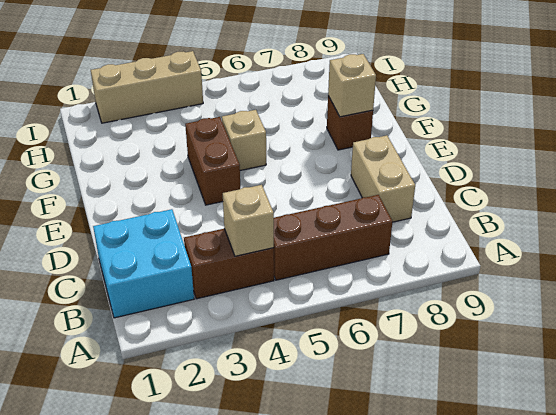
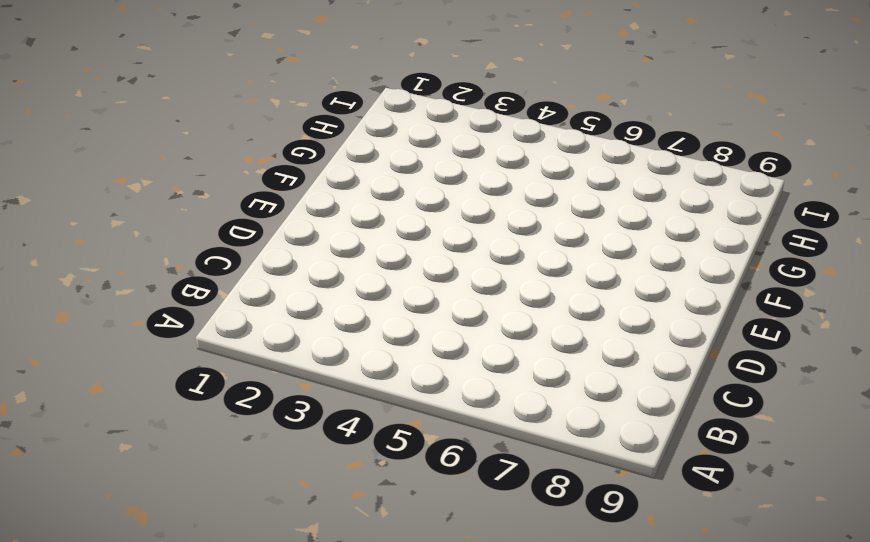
none -> cyan brick B1:C2 level 1
none -> brown brick B3:B4 level 1

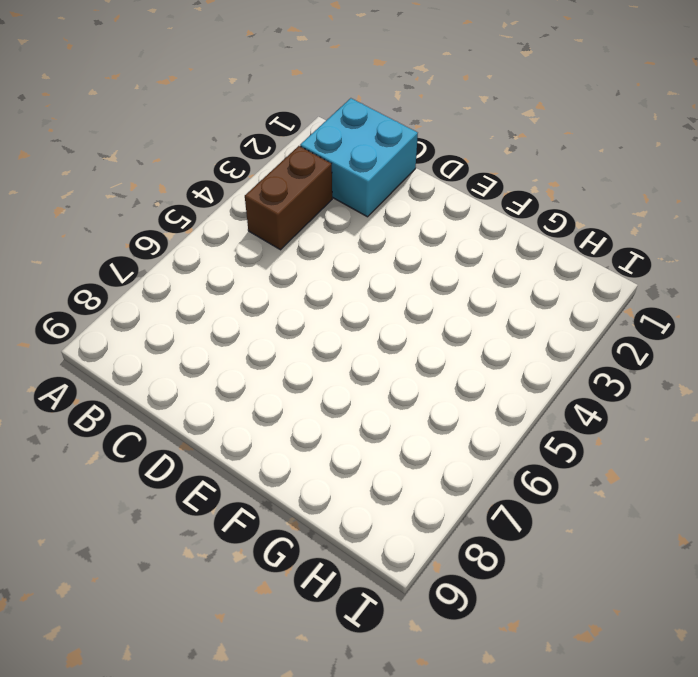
none -> brown brick B5:B7 level 1
none -> tan brick C8:D8 level 1

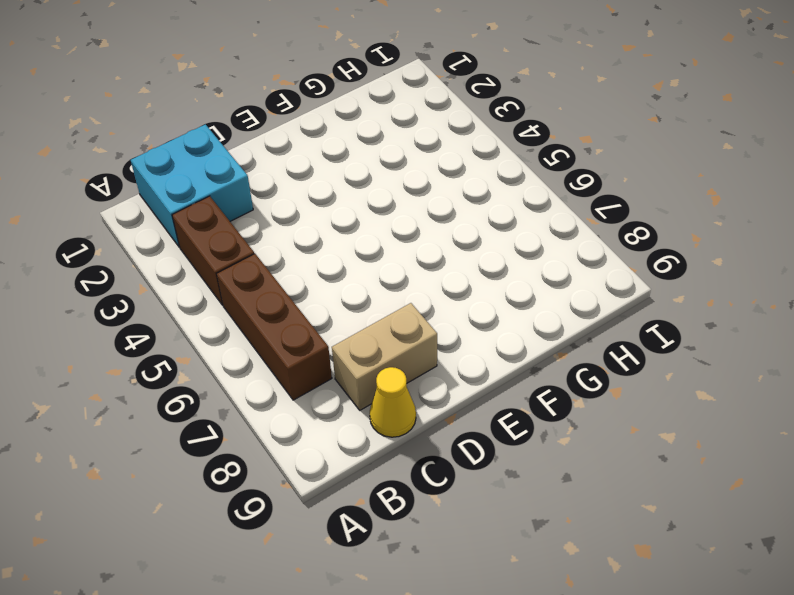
yellow cone C9 level 1 -> none
none -> brown brick E4:F4 level 1
none -> tan brick F5 level 1

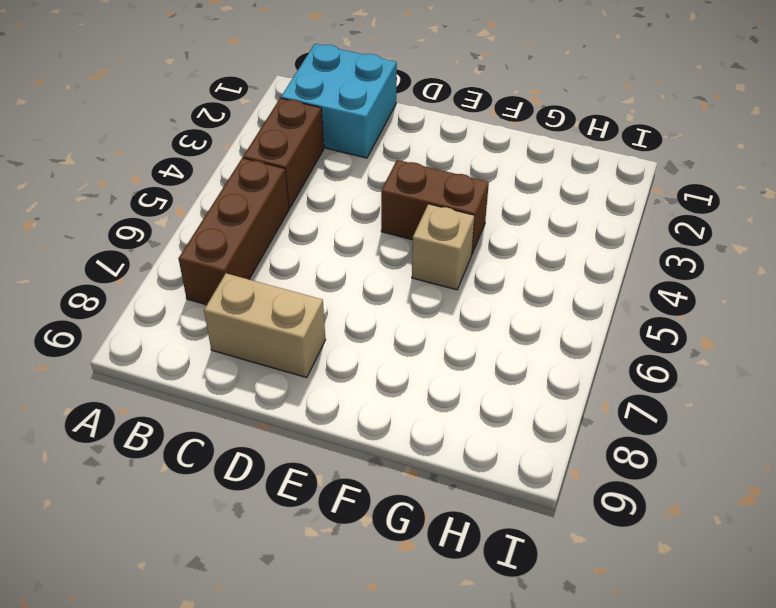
none -> brown brick F8 level 1
none -> tan brick I2:I4 level 1

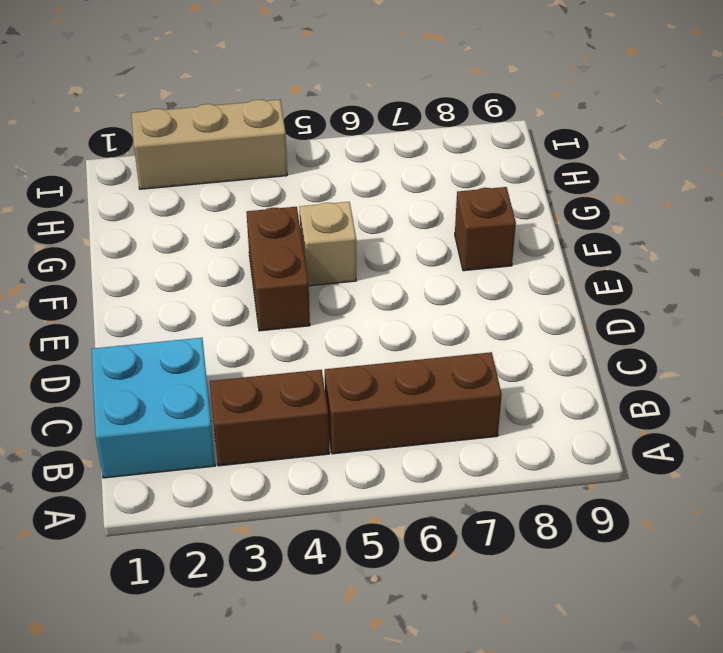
none -> tan brick C8:D8 level 1
none -> tan brick B4 level 2

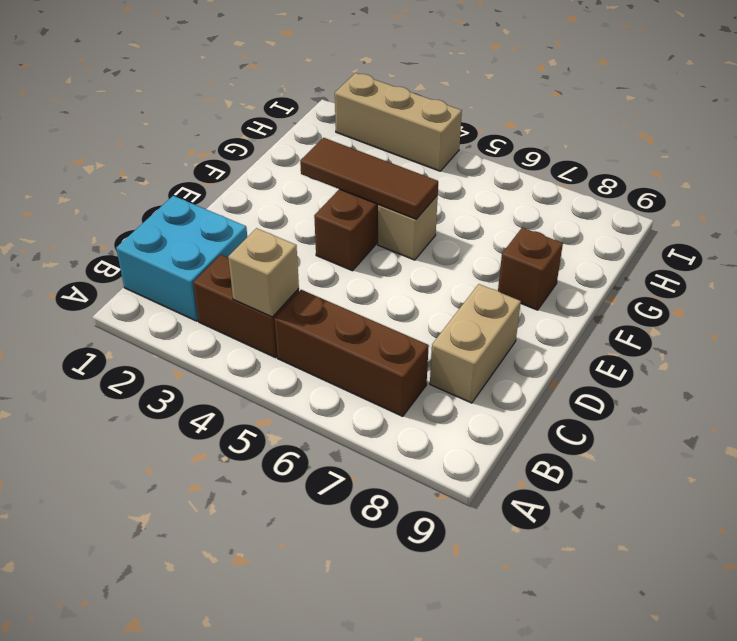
brown tile F3:F5 level 2 -> none
none -> tan brick F8 level 2

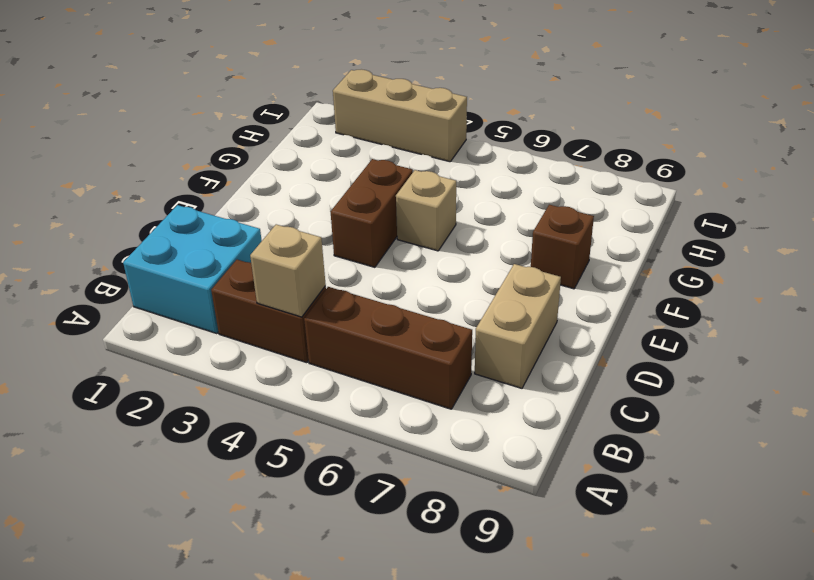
none -> tan brick F8 level 2

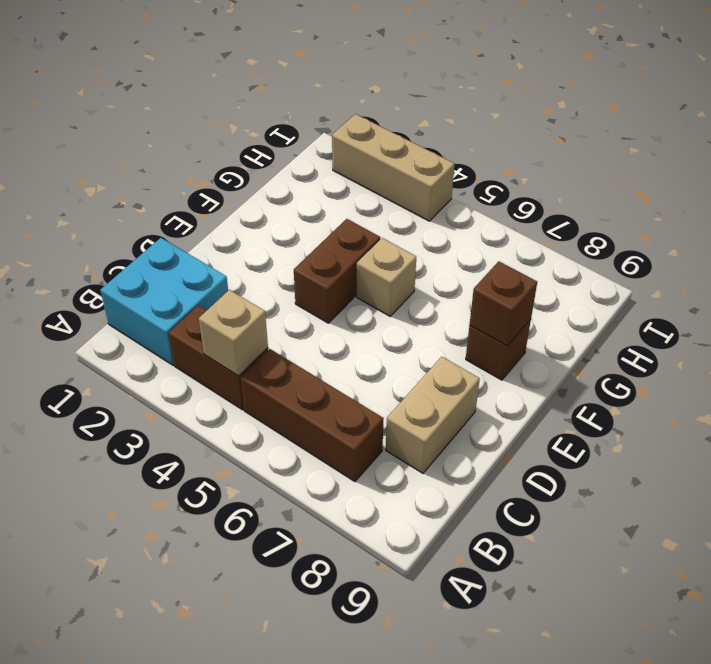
brown brick F8 level 2 -> tan brick F8 level 2

